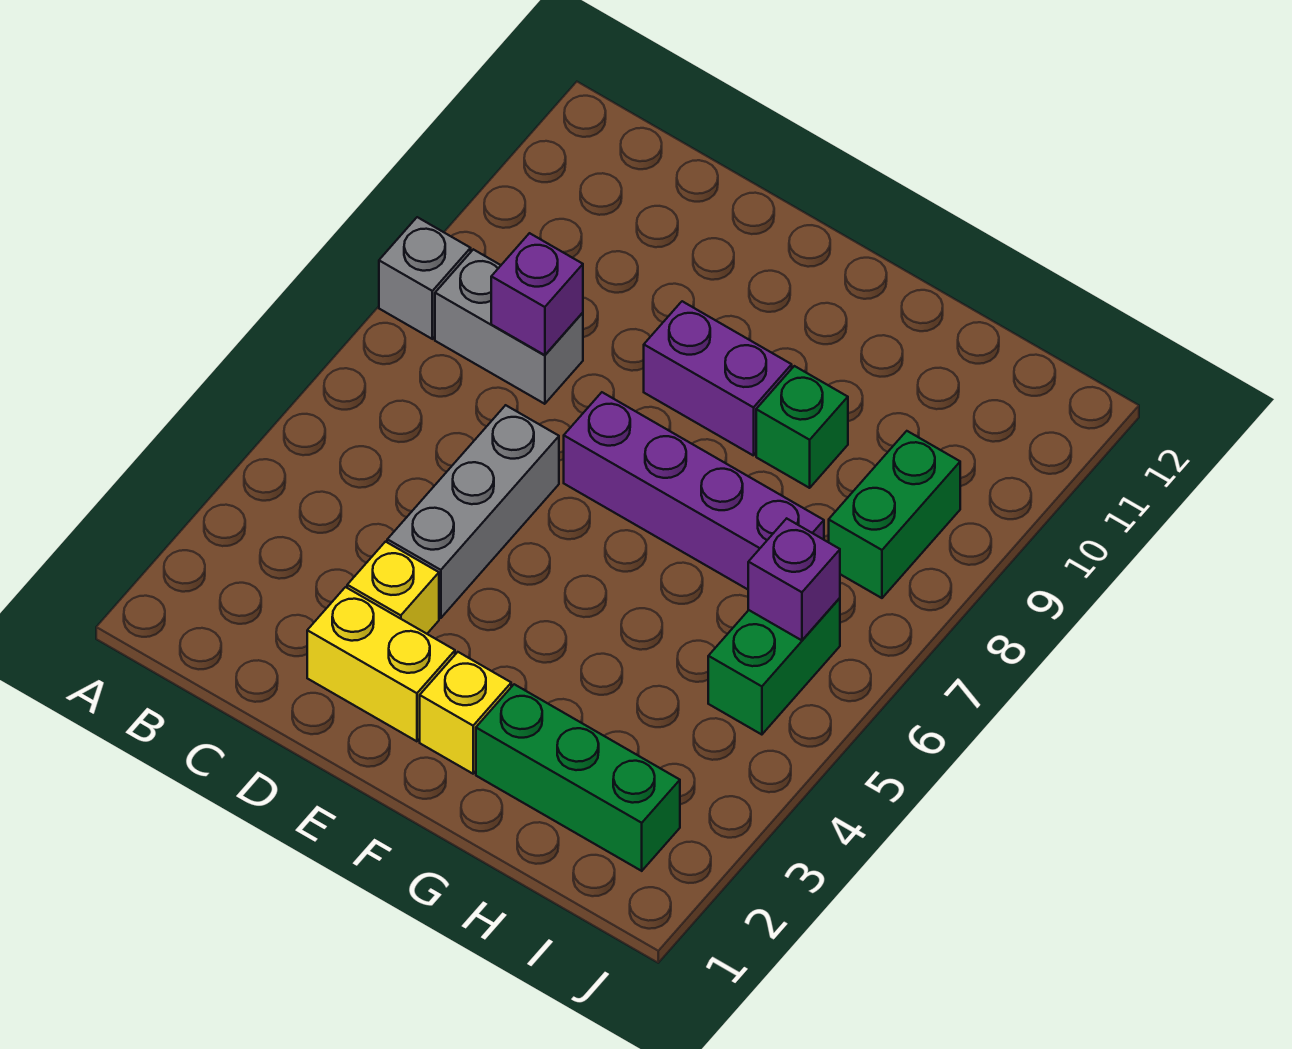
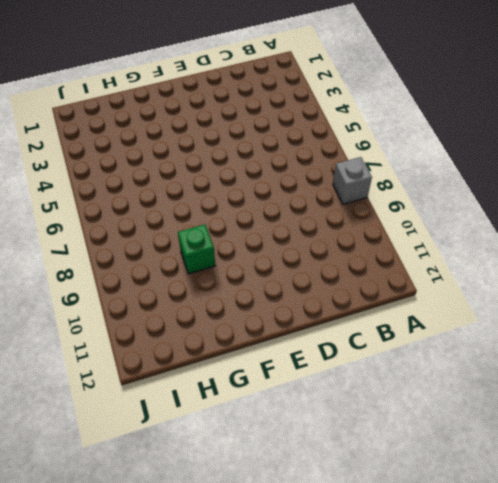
none -> grey brick B8:C8 level 1
none -> yellow brick D2:E2 level 1
none -> yellow brick D3 level 1

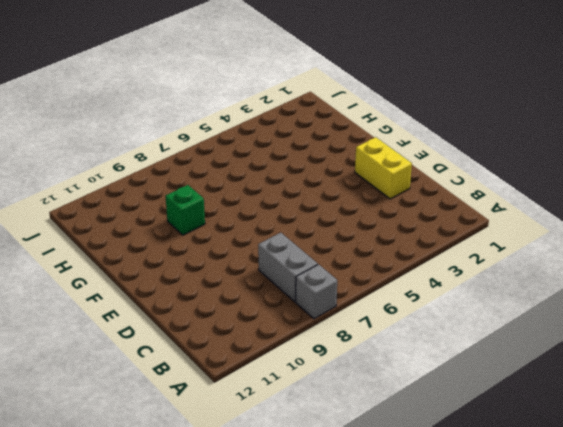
none -> yellow brick D3 level 1
none -> grey brick D4:D6 level 1
none -> purple brick E7:H7 level 1

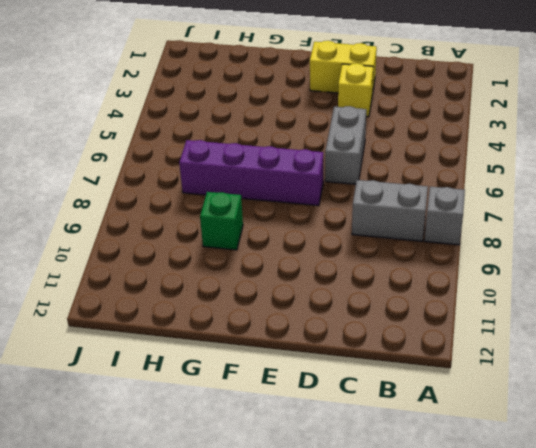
grey brick D5:D6 level 1 -> grey brick D4:D6 level 1
none -> purple brick E9:F9 level 1
none -> yellow brick F2 level 1
none -> green brick G2:I2 level 1

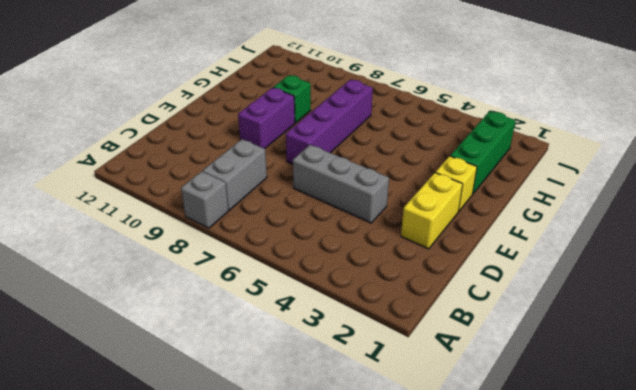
none -> yellow brick D3 level 1
none -> green brick I5:I6 level 1
none -> green brick I8:I9 level 1

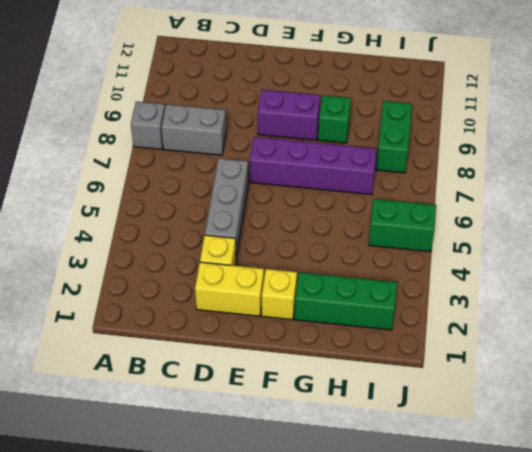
green brick I5:J5 level 1 -> green brick I5:I6 level 1
none -> purple brick C8 level 2
none -> purple brick I6 level 2

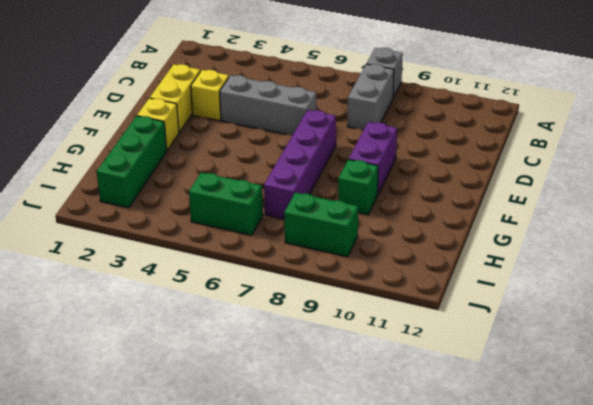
none -> purple brick C8 level 2
none -> purple brick I6 level 2

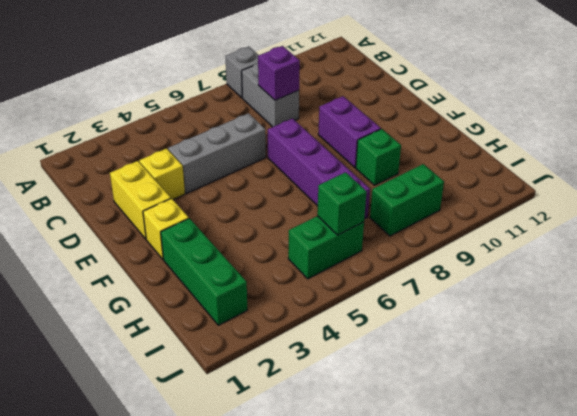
green brick I6 level 2 -> purple brick I6 level 2

